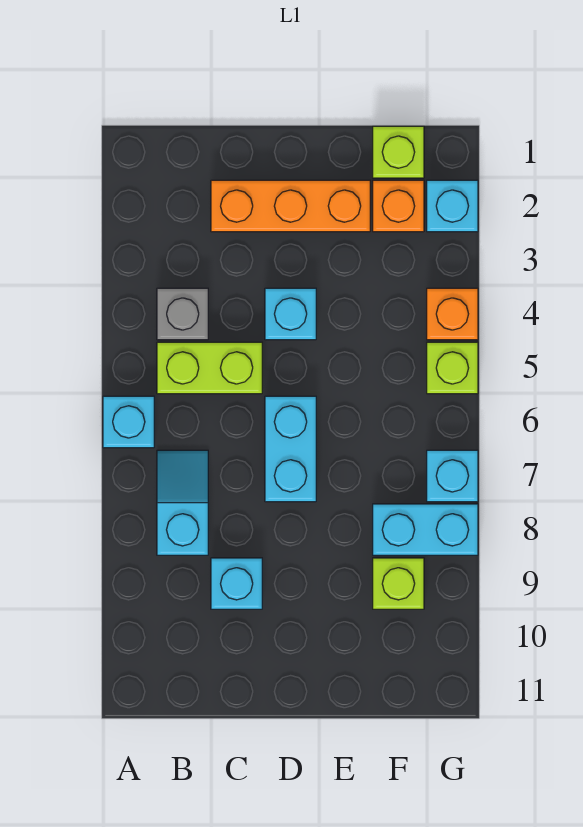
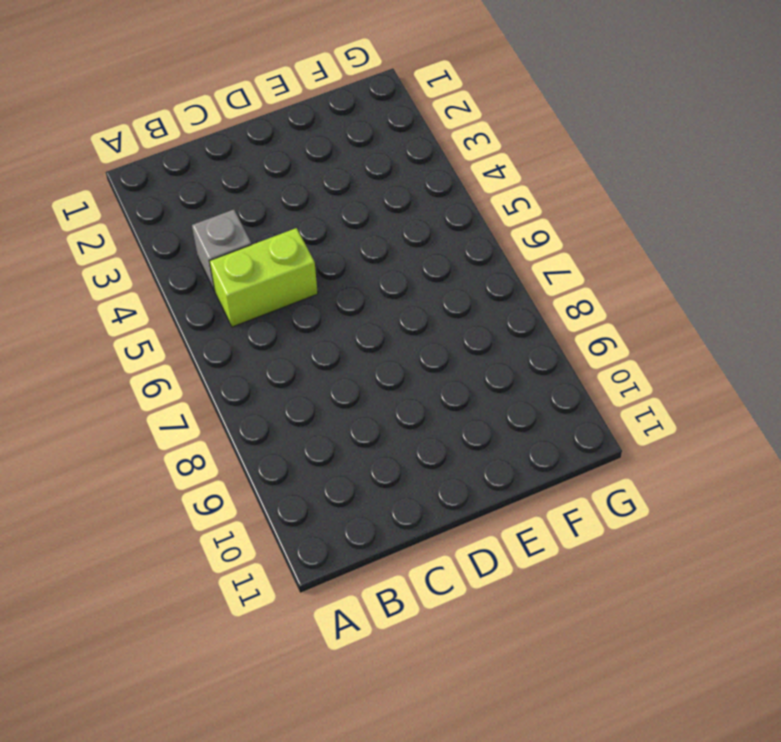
none -> cyan brick A6 level 1
none -> cyan slope B7:B8 level 1 top 8
none -> orange brick C2:E2 level 1

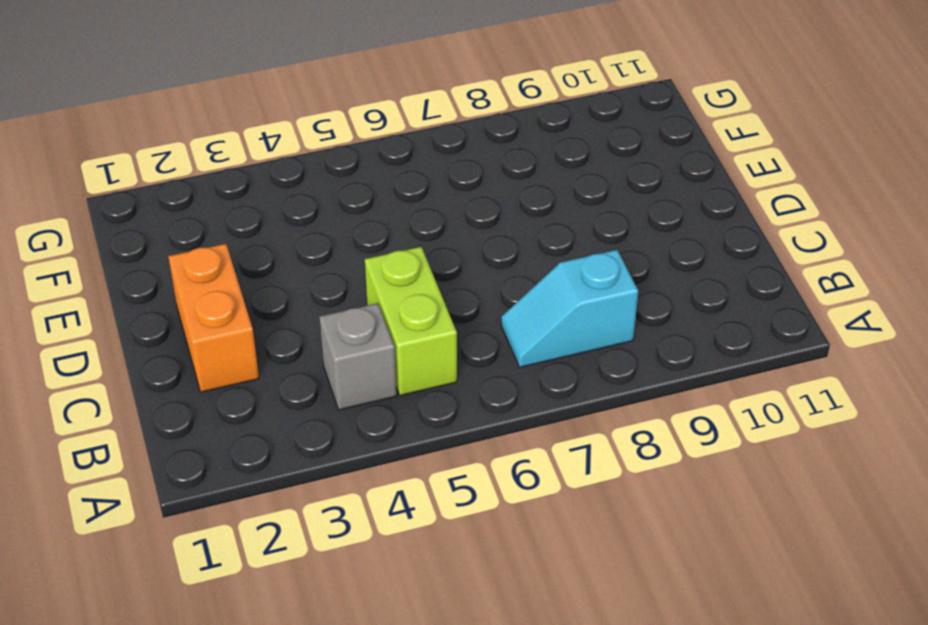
orange brick C2:D2 level 1 -> orange brick C2:E2 level 1
none -> cyan brick A6 level 1
none -> cyan brick C9 level 1
none -> cyan brick D4 level 1

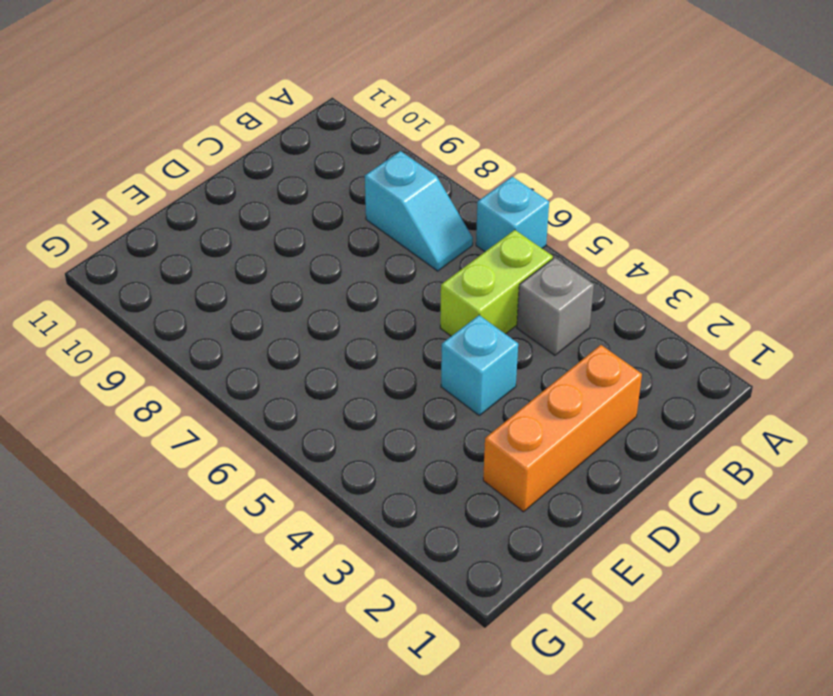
none -> cyan brick C9 level 1
none -> cyan brick D6:D7 level 1
none -> lime brick F1 level 1

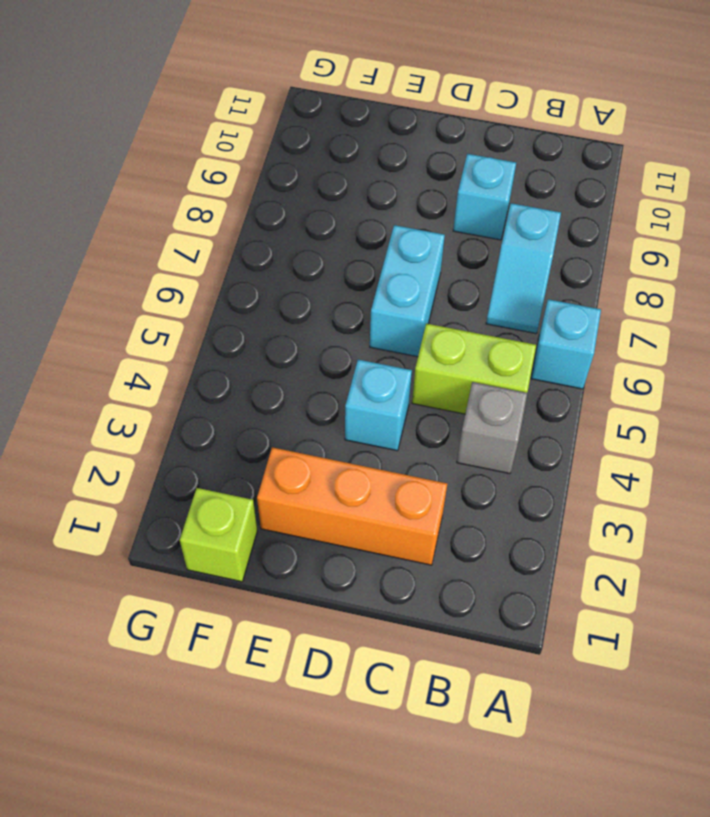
none -> orange brick F2 level 1
none -> cyan brick F8:G8 level 1
none -> lime brick F9 level 1

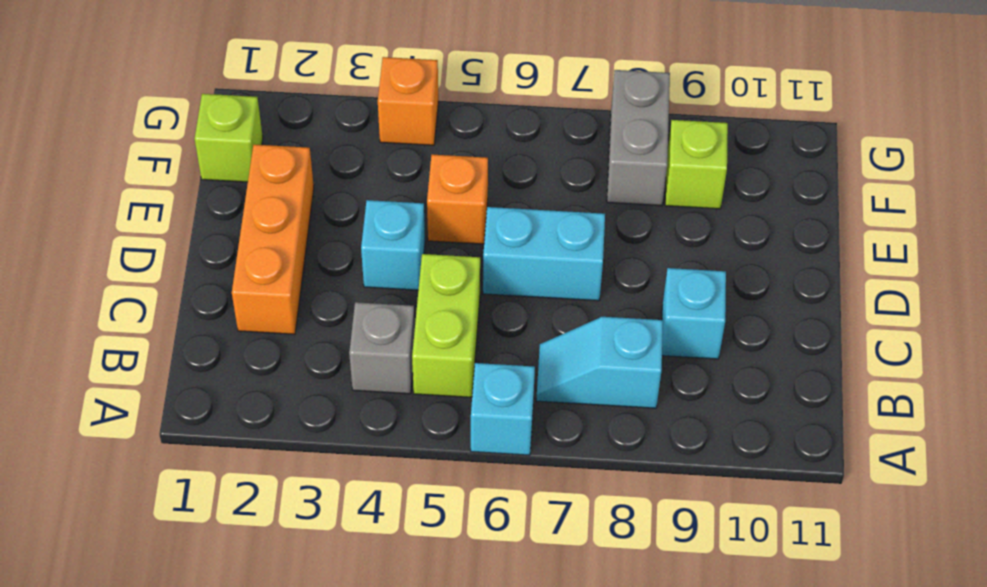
orange brick E5 level 1 -> orange brick F2 level 1
grey brick F8:G8 level 1 -> cyan brick F8:G8 level 1
none -> cyan brick G2 level 1
none -> lime brick G5 level 1
none -> cyan brick G7 level 1

